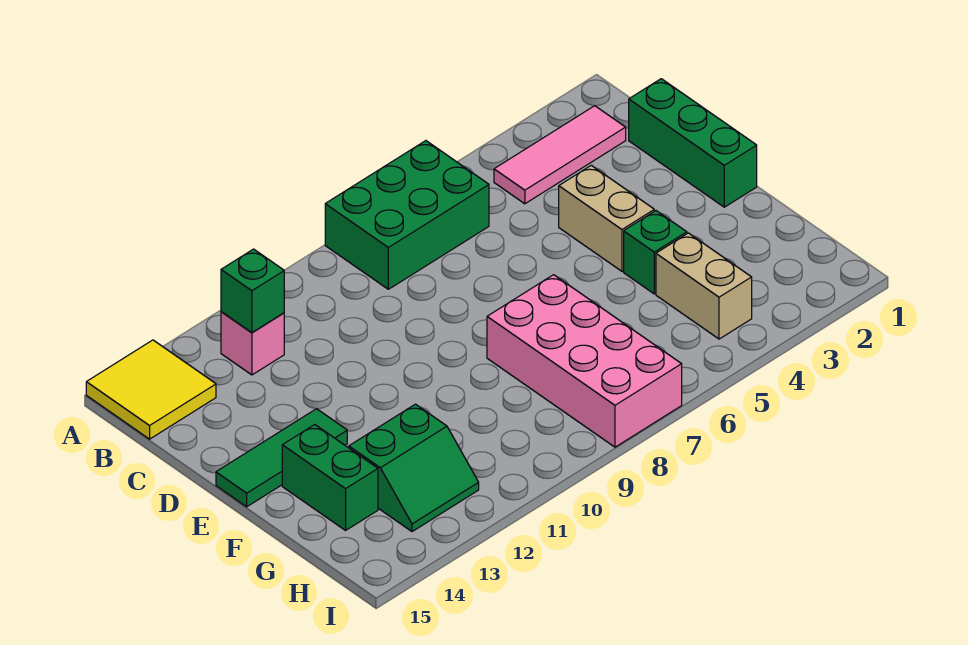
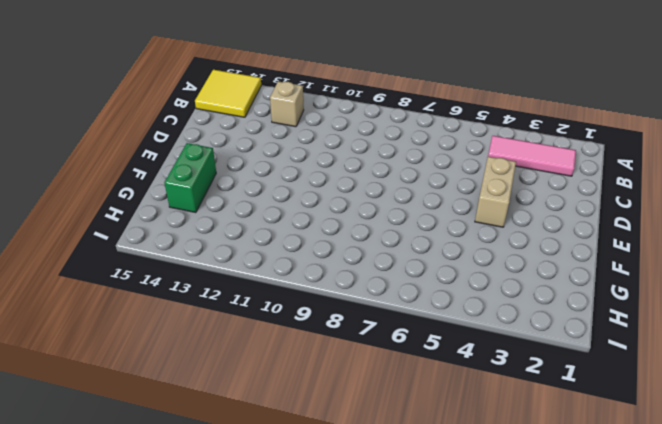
tan brick B12 level 1 -> pink brick B12 level 1
none -> green brick A6:B8 level 1
none -> green brick C1:E1 level 1
none -> green tile E13:E15 level 1

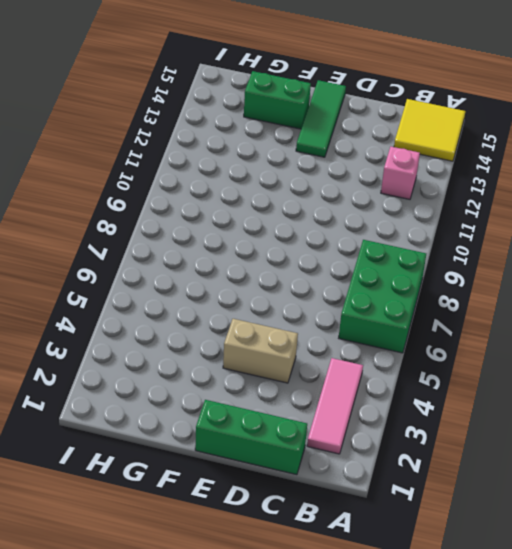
none -> green brick F4 level 1
none -> pink brick F7:I8 level 1
none -> tan brick G4:H4 level 1

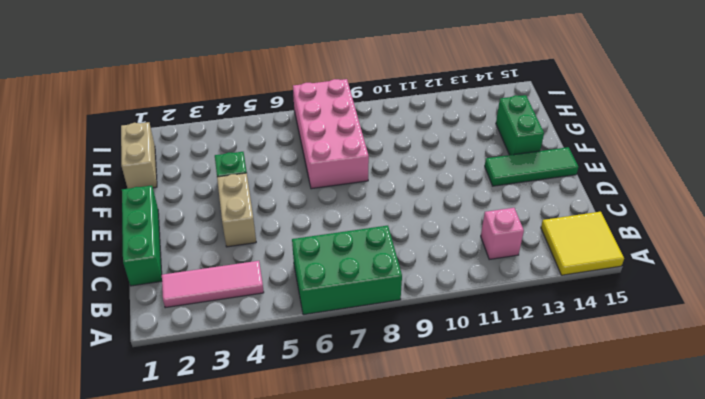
tan brick G1:H1 level 1 -> tan brick G4:H4 level 1
none -> green slope G12:H13 level 1 top G
none -> green brick B12 level 2

